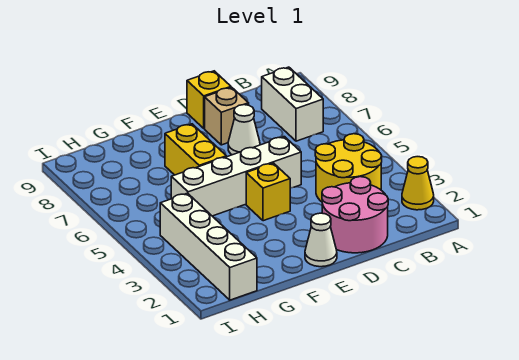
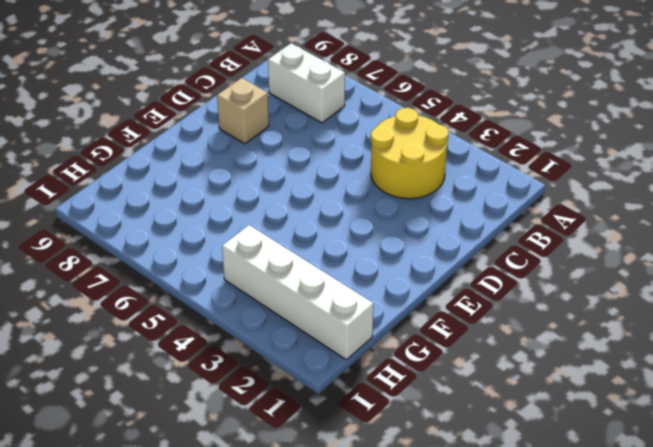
none -> yellow cone A2 level 1
none -> pink round brick C1:D2 level 1
none -> white brick D5:G5 level 1

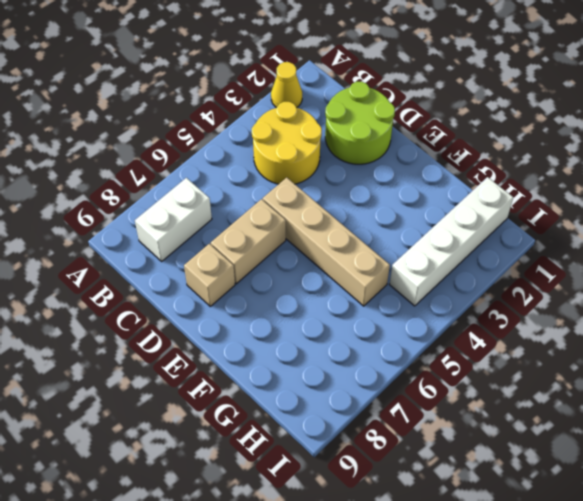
lime round brick C1:D2 level 1 -> pink round brick C1:D2 level 1
tan brick D5:G5 level 1 -> white brick D5:G5 level 1
tan brick D6:D7 level 1 -> white cone D7 level 1
none -> yellow brick D9 level 1
none -> white cone E1 level 1
none -> yellow brick E4 level 1

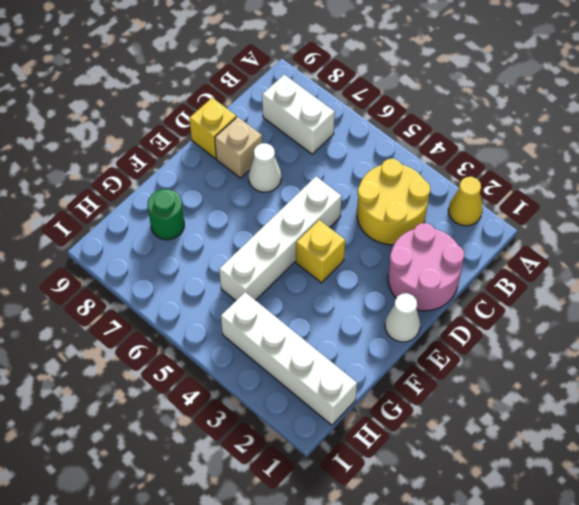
green round brick G8 level 1 -> none
none -> yellow brick F6:F7 level 1

